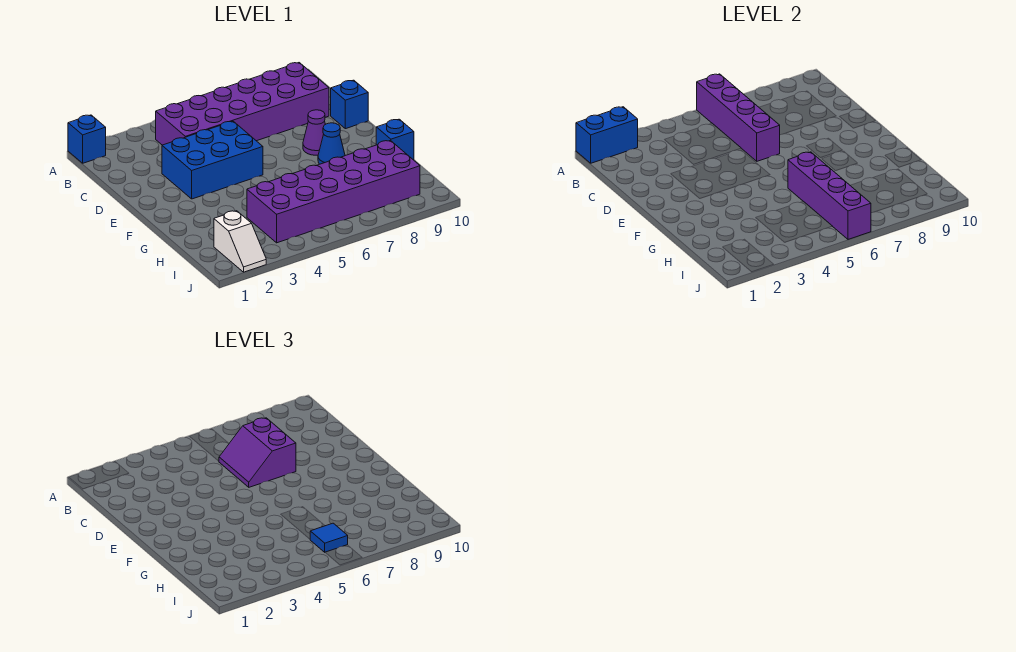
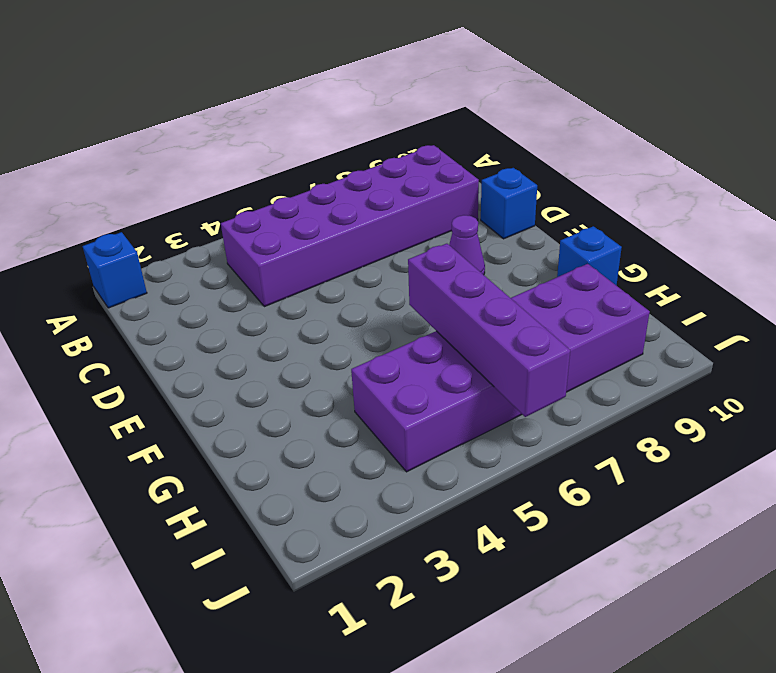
none -> blue brick D3:E5 level 1
none -> blue cone F8 level 1
none -> white slope I2:J2 level 1 top I

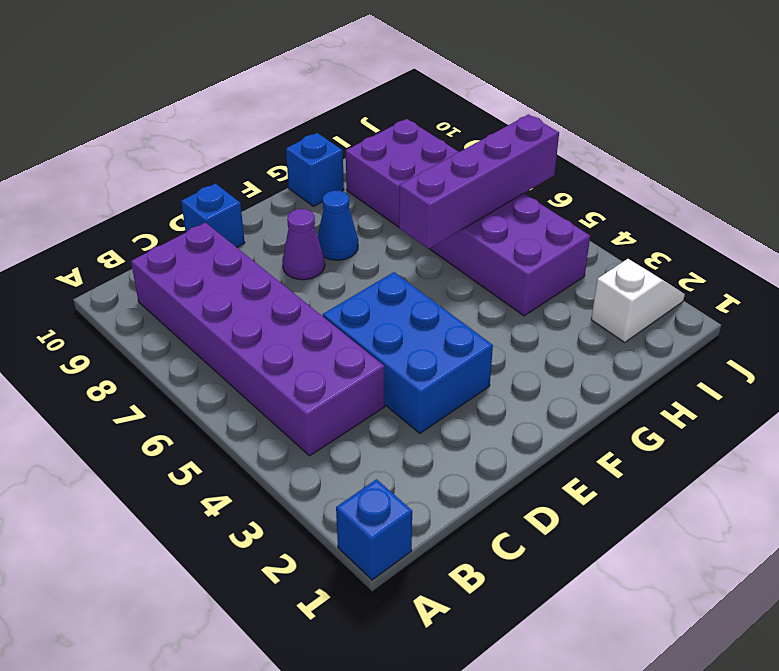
none -> blue brick A1:A2 level 2
none -> purple brick A6:D6 level 2
none -> purple slope C6:D7 level 3 top 7

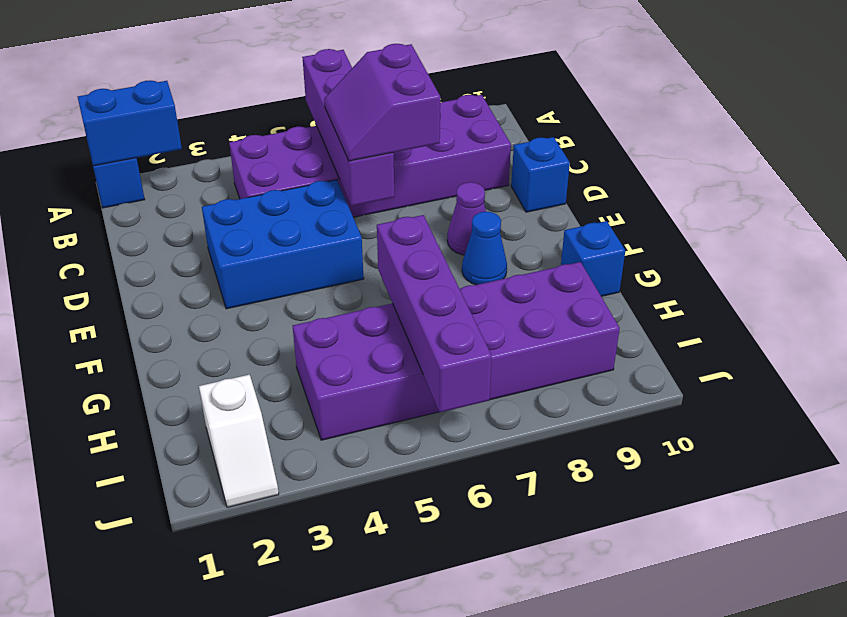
none -> blue tile I6 level 3

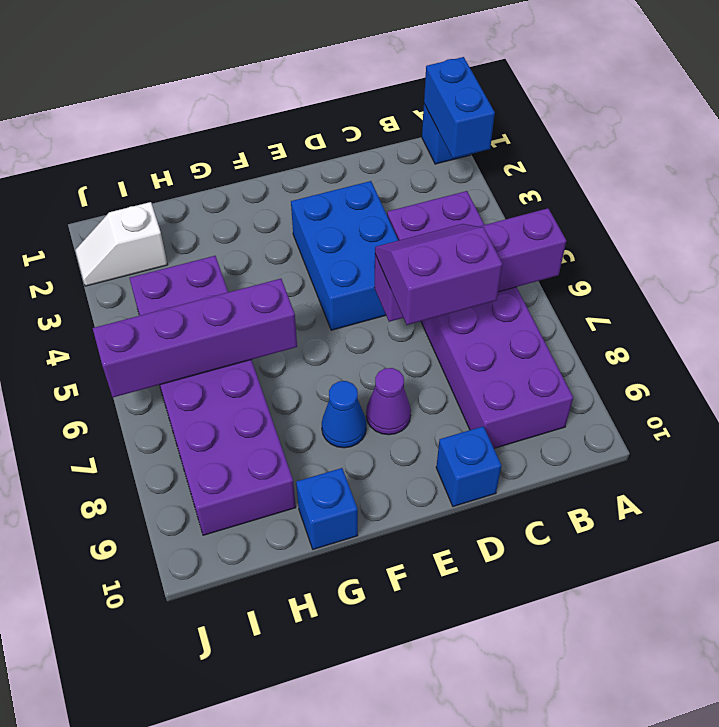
none -> blue tile I6 level 3

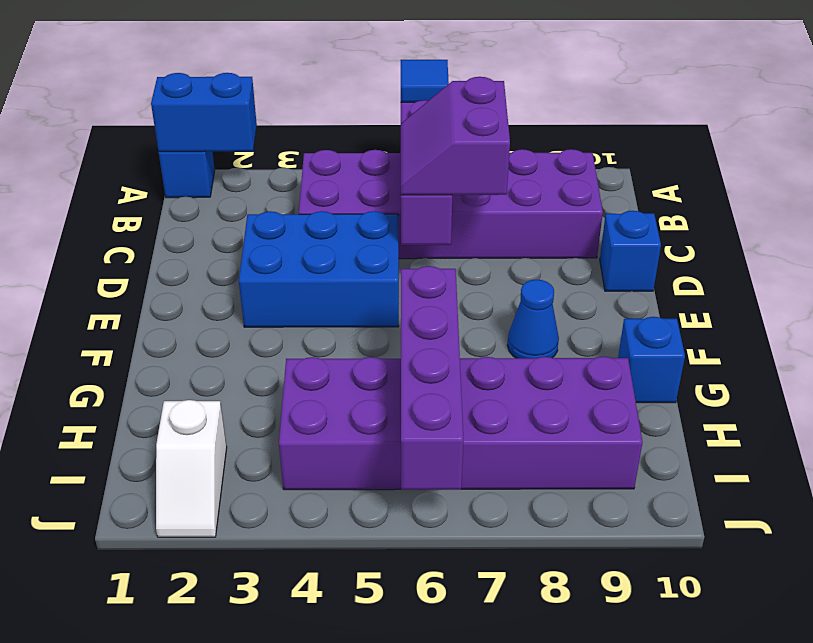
blue tile A6 level 3 -> blue tile I6 level 3
none -> purple cone E8 level 1

